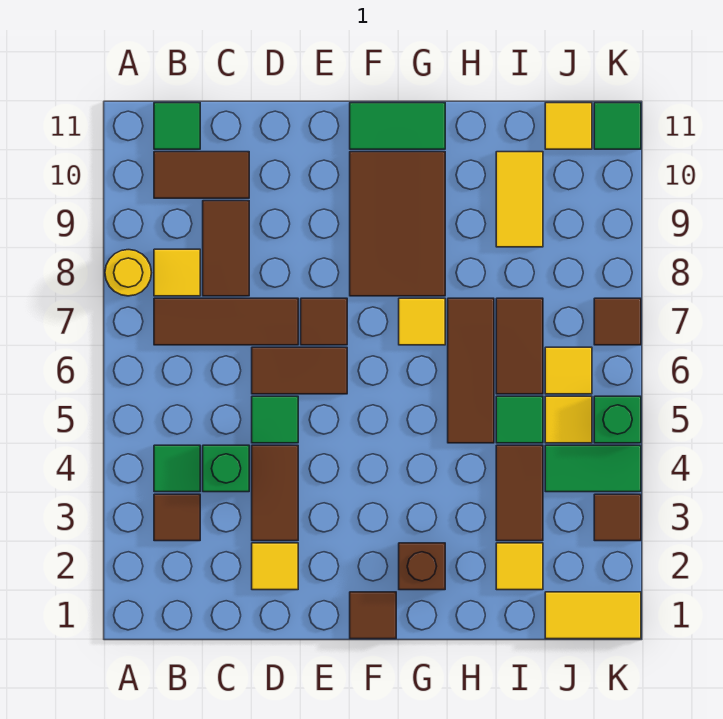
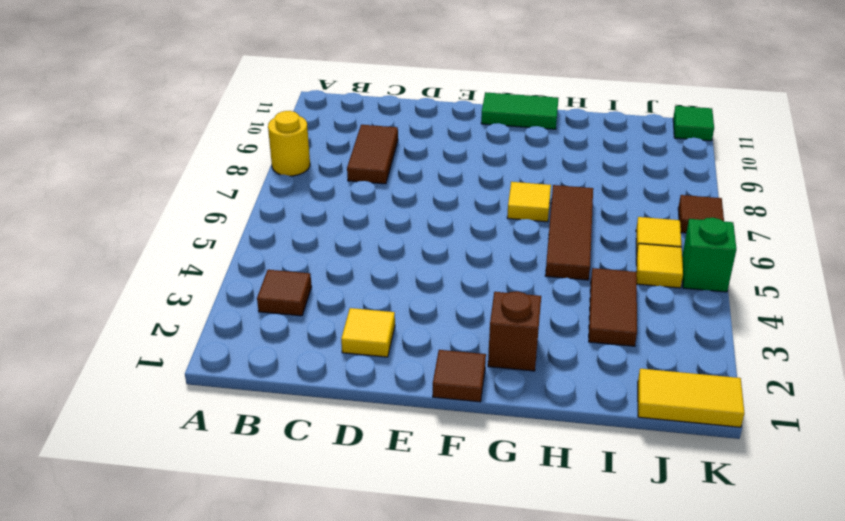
none -> green tile B4 level 1
none -> brown tile B7:D7 level 1
none -> yellow tile B8 level 1
none -> brown tile B10:C10 level 1

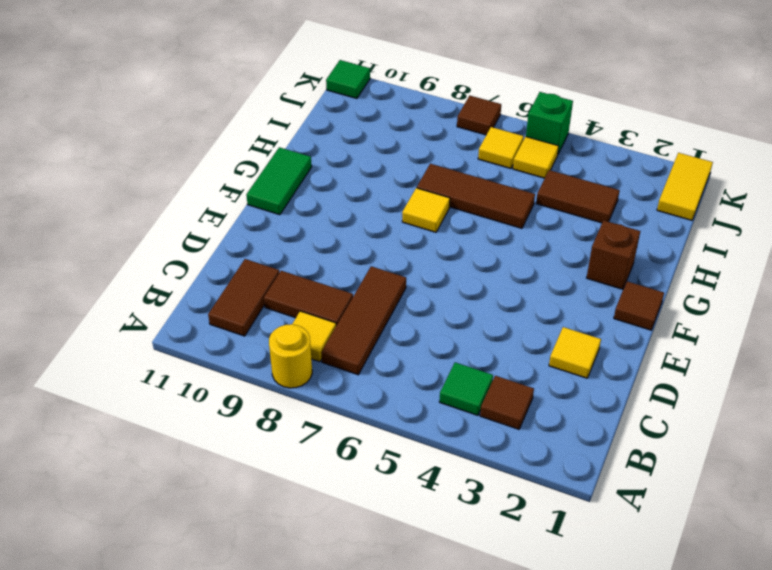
none -> green tile B11 level 1
none -> green brick C4 level 1
none -> brown tile D3:D4 level 1
none -> green tile D5 level 1

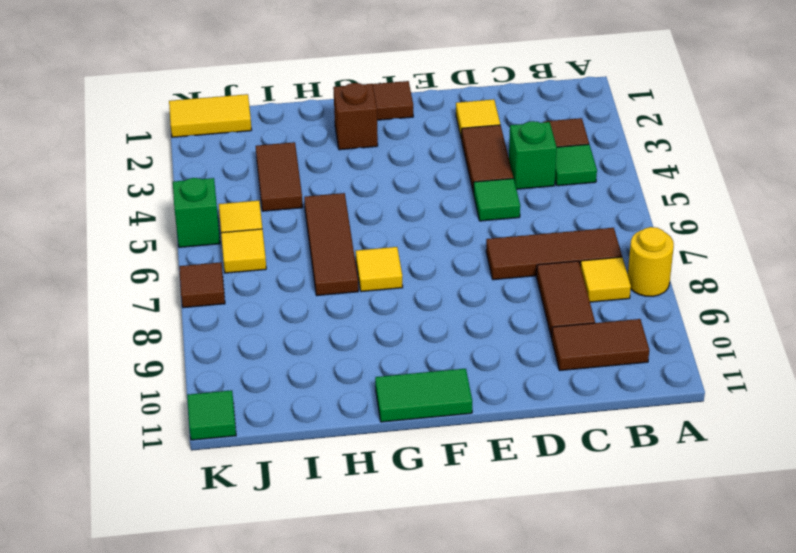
none -> green tile B11 level 1
none -> brown tile D6:E6 level 1
none -> brown tile E7 level 1
none -> brown tile F8:G10 level 1

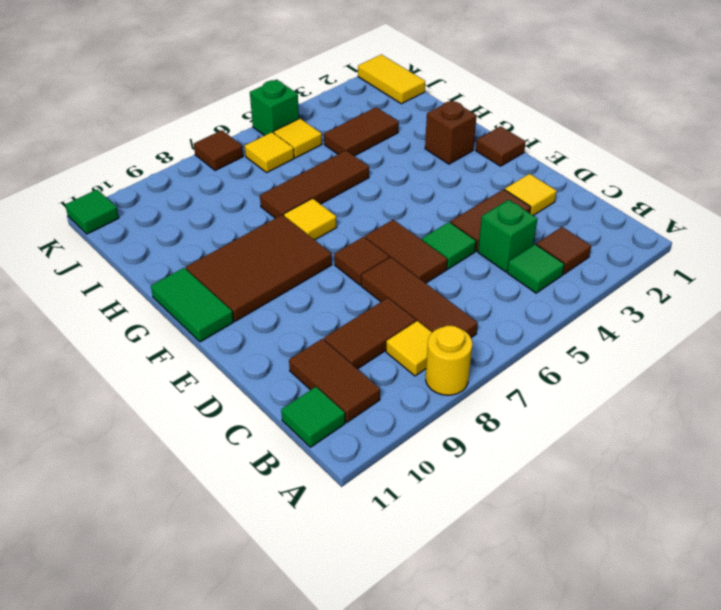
none -> yellow tile I2 level 1
none -> green tile I5 level 1
none -> brown tile I6:I7 level 1
none -> yellow tile I9:I10 level 1

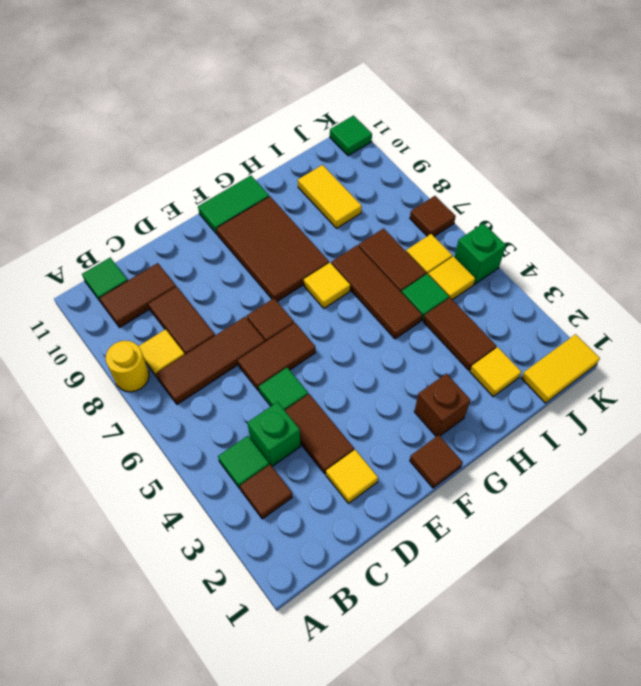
none -> green tile J4:K4 level 1
none -> yellow tile J11 level 1
none -> brown tile K3 level 1

